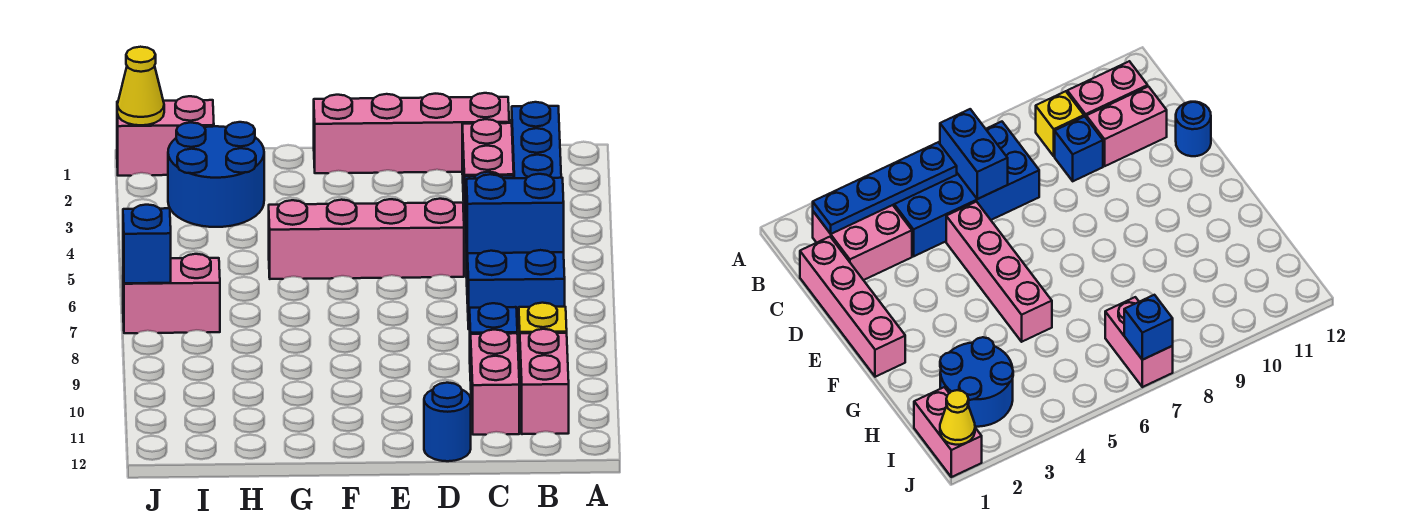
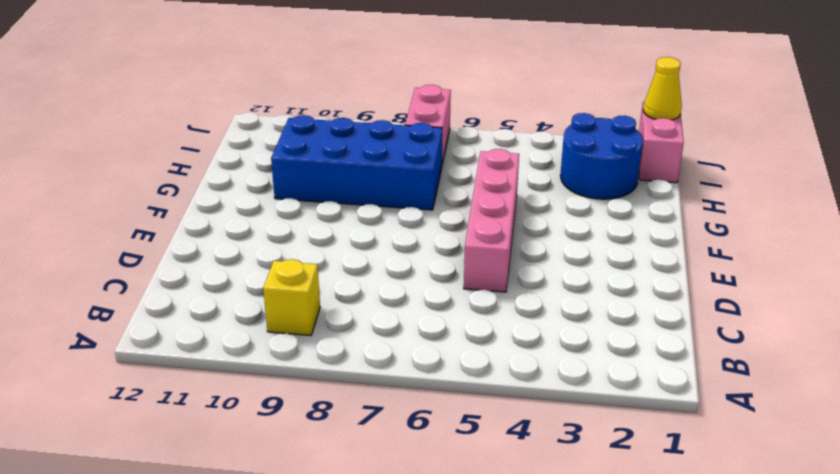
blue brick G7:H10 level 1 -> blue brick B4:C7 level 1
none -> pink brick B2:C3 level 1
none -> pink brick B10:B11 level 1
none -> pink brick C1:F1 level 1

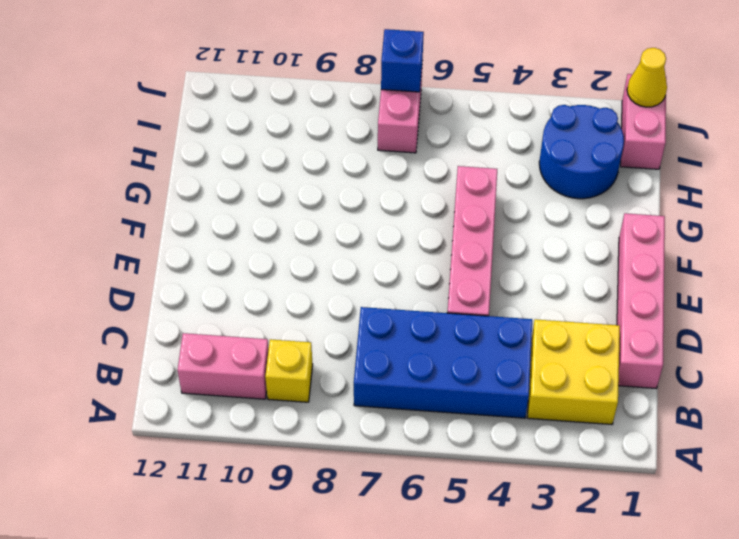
yellow brick B2:C3 level 1 -> pink brick B2:C3 level 1
none -> blue brick C9 level 1
none -> pink brick C10:C11 level 1
none -> blue round brick D12 level 1

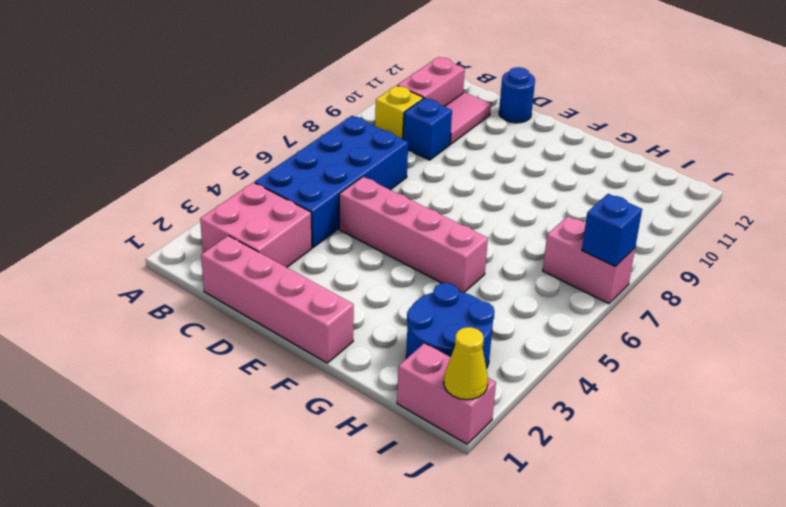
pink tile C10:C11 level 1 -> pink brick C10:C11 level 1
none -> blue plate B2:B5 level 2
none -> blue brick B6:C6 level 2

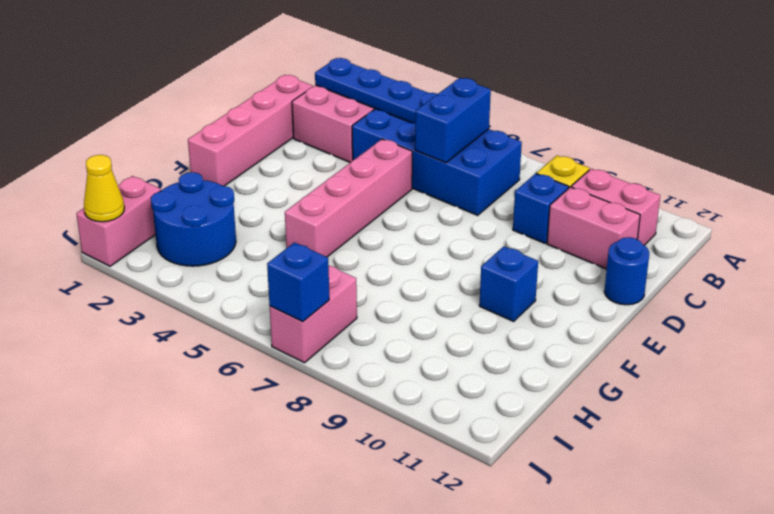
blue brick F10 level 1 -> none

